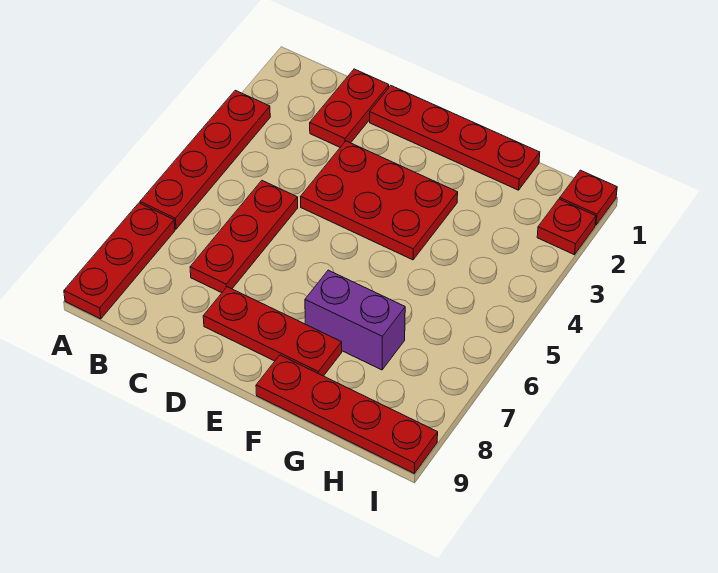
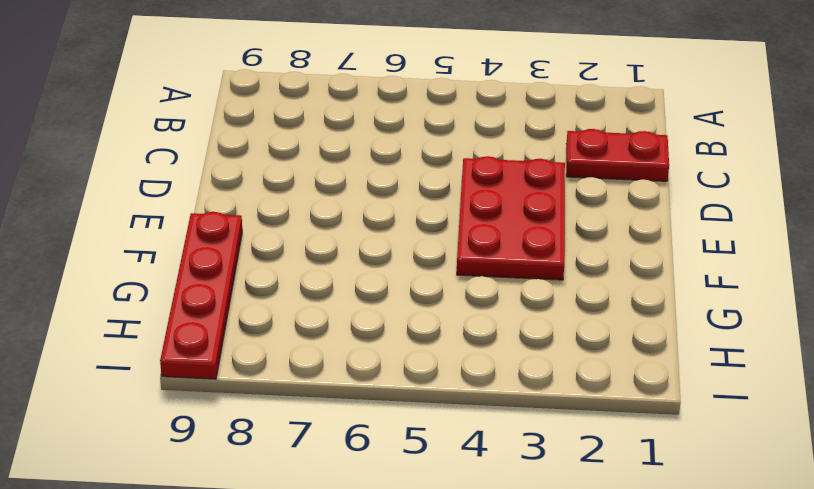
none -> red plate A3:A6 level 1
none -> red plate A7:A9 level 1

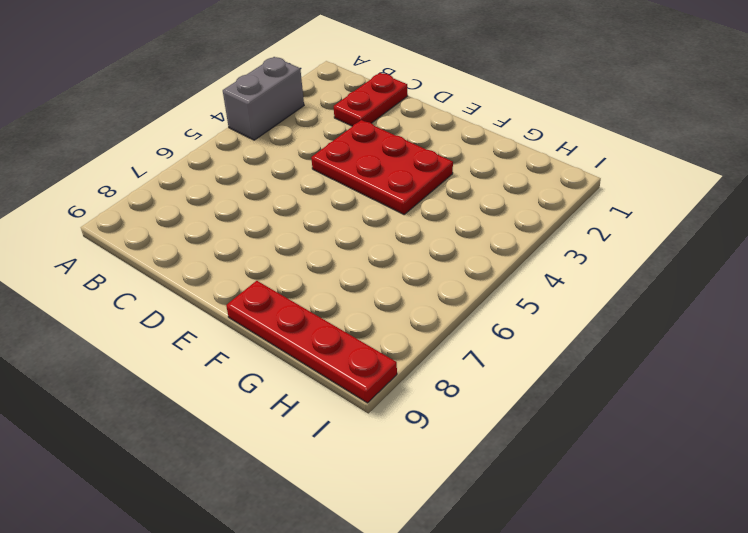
grey brick A3:A4 level 1 -> red plate A3:A6 level 1
none -> red plate A7:A9 level 1
none -> red plate C5:C7 level 1

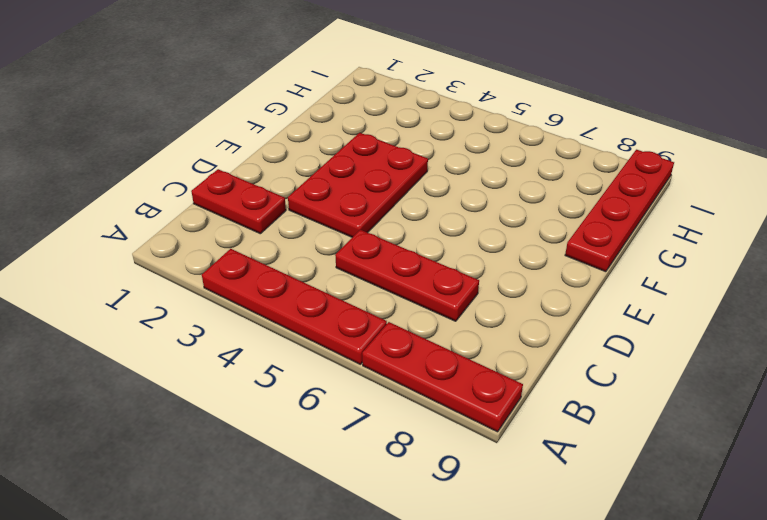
none -> red plate D1:G1 level 1
none -> red plate D8:F8 level 1

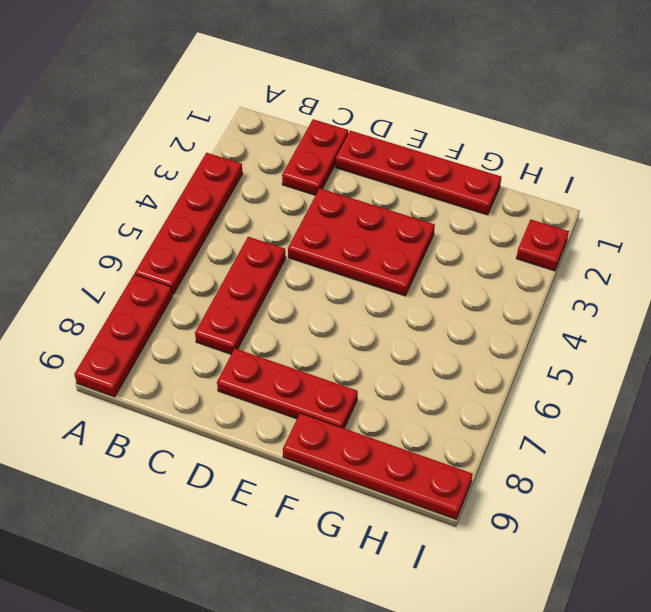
none -> purple brick F7:G7 level 1
none -> red plate I1 level 1

